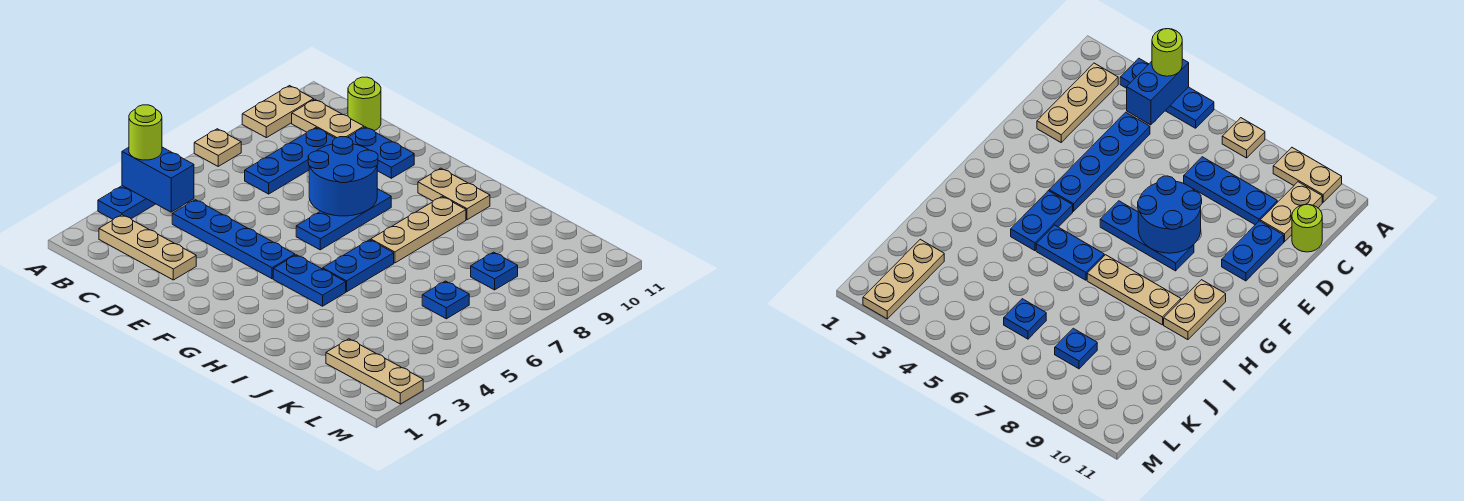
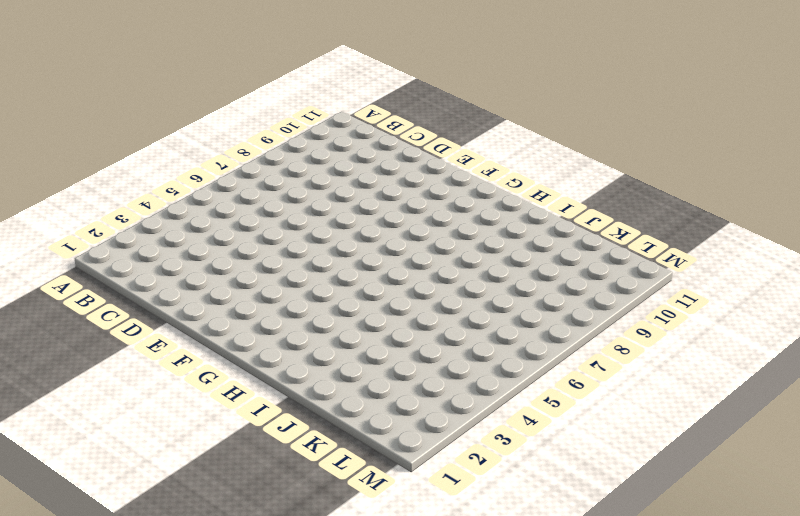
none -> blue plate A3:A5 level 1
none -> tan plate A7 level 1
none -> tan plate A9:A10 level 1

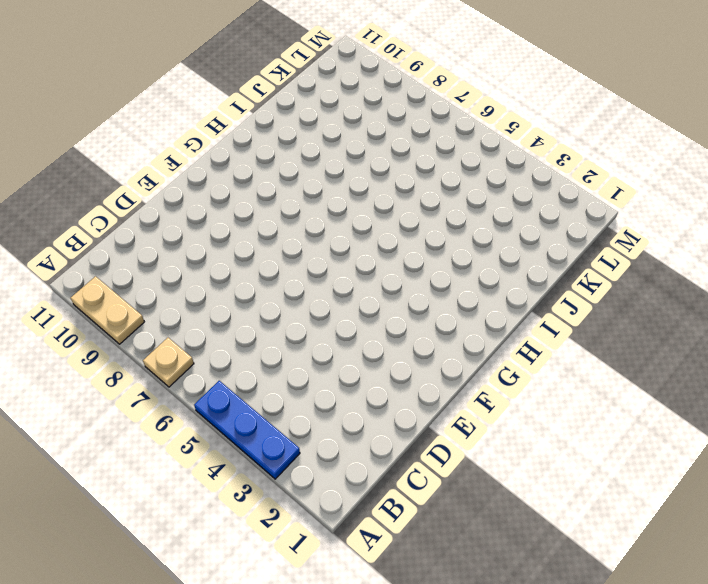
none -> tan plate B2:D2 level 1
none -> tan plate B10:C10 level 1
none -> blue plate C4:F4 level 1

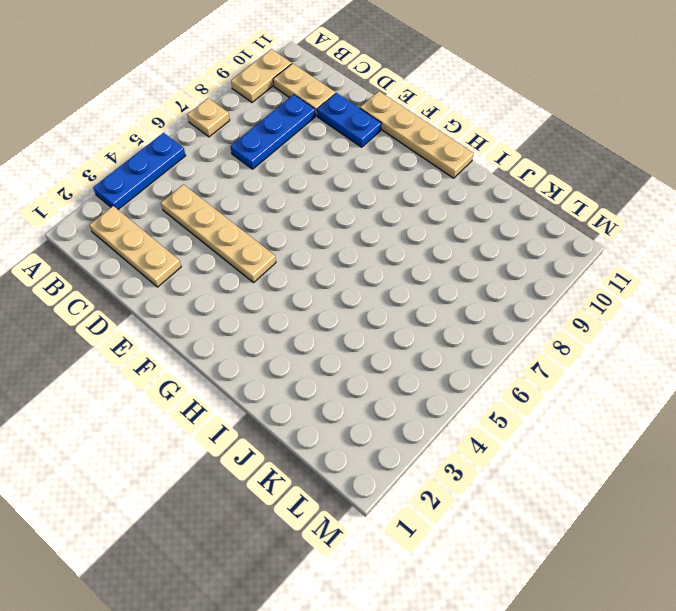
tan plate C4:F4 level 1 -> blue plate C4:F4 level 1
tan plate E11:H11 level 1 -> none
none -> lime round brick C11 level 1
none -> blue plate F6:F8 level 1
none -> blue plate G4:H4 level 1

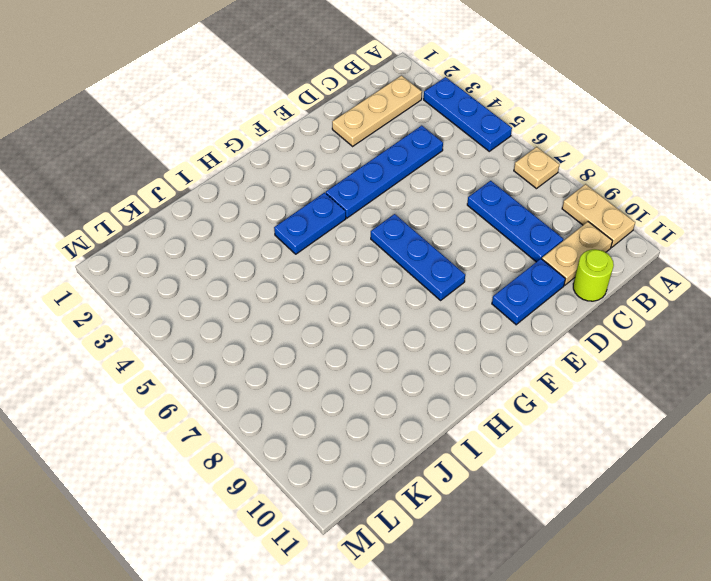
none -> tan plate G10:H10 level 1
none -> blue plate H5:H6 level 1
none -> tan plate H7:H9 level 1

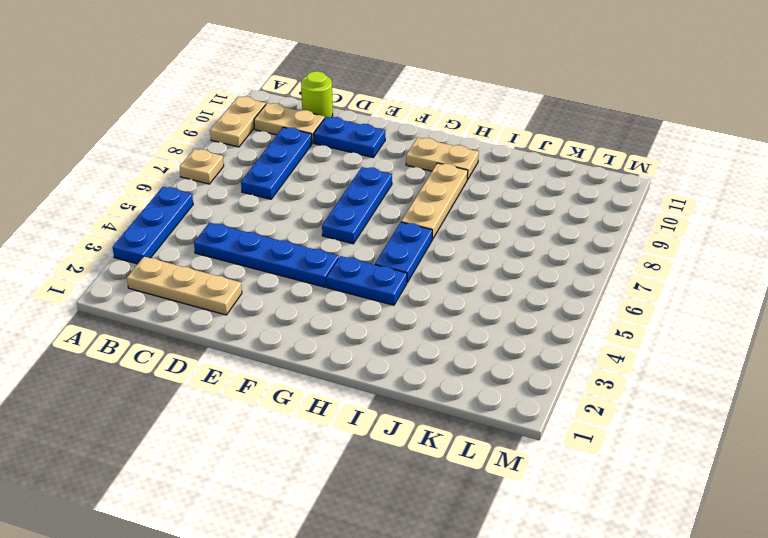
none -> tan plate K2:M2 level 1
none -> blue plate K6 level 1
none -> blue plate K8 level 1

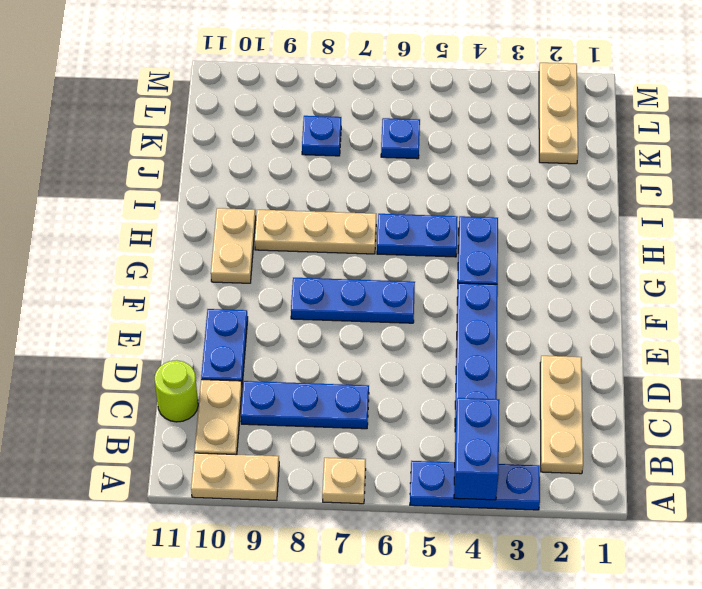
none -> blue round brick E7:F8 level 2
none -> lime round brick A4 level 3

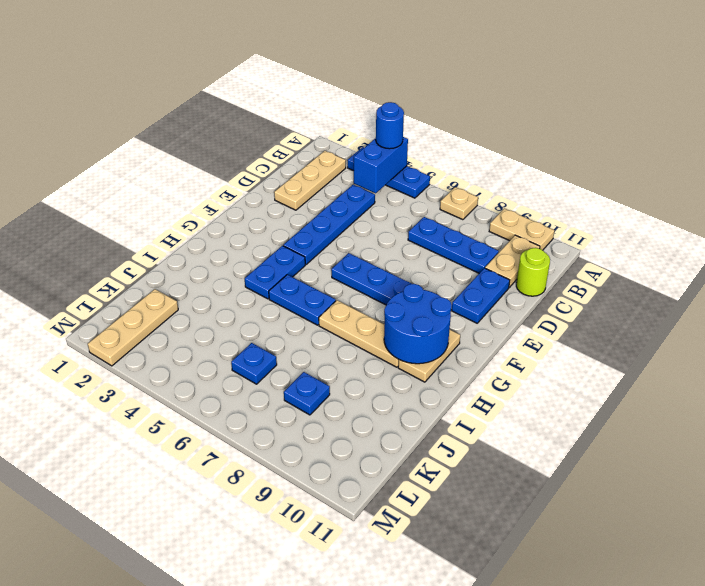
blue round brick A4 level 3 -> lime round brick A4 level 3
blue round brick G9:H10 level 2 -> blue round brick E7:F8 level 2

